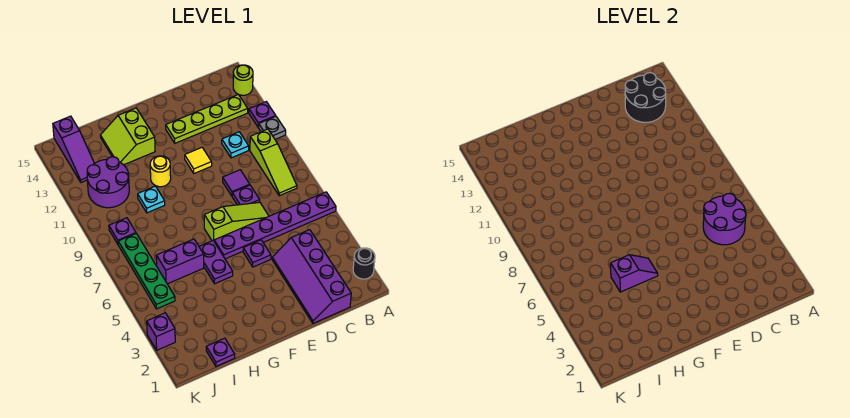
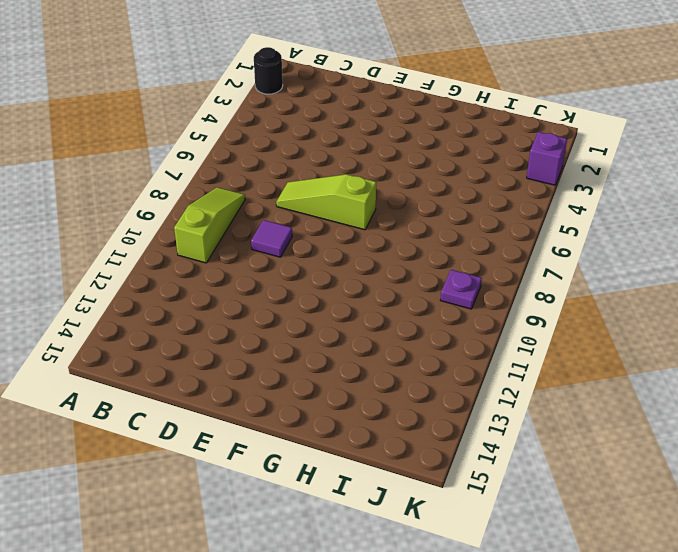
none -> purple plate A6:F6 level 1
none -> grey plate A11 level 1
none -> purple plate A12 level 1

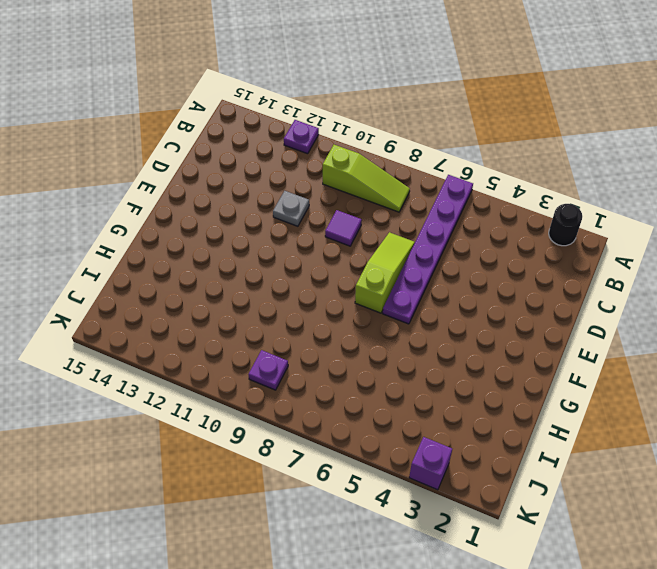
grey plate D11 level 1 -> grey plate A11 level 1
none -> lime round brick A14 level 1
none -> lime plate B13:E13 level 1
none -> purple slope C1:D4 level 1 top C

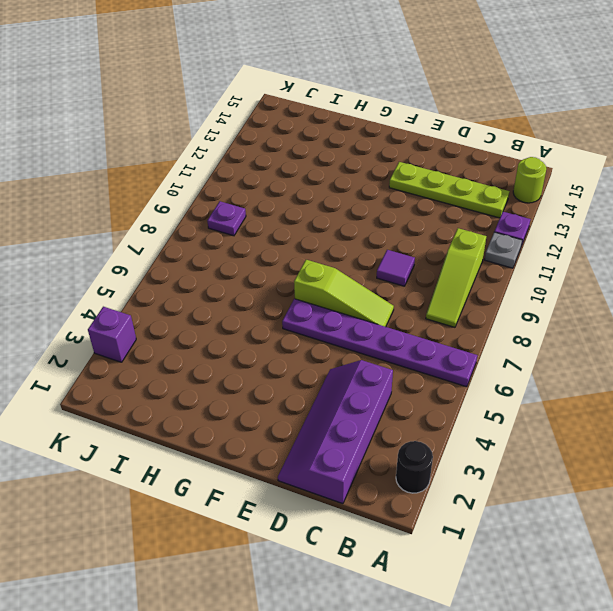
none -> cyan plate C11 level 1
none -> purple plate D8 level 1
none -> purple plate E5 level 1

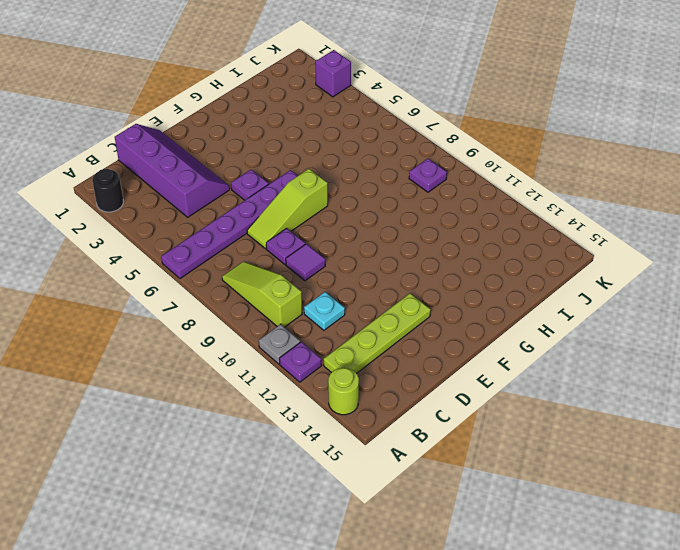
none -> yellow tile E11 level 1
none -> purple plate G5:G6 level 1
none -> yellow round brick G11 level 1

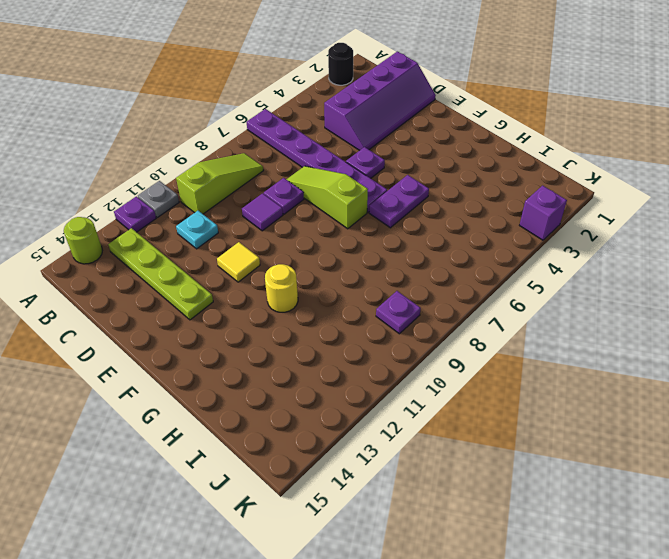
none -> lime slope G13:H14 level 1 top G
none -> purple brick H6:I6 level 1
none -> cyan plate H10 level 1

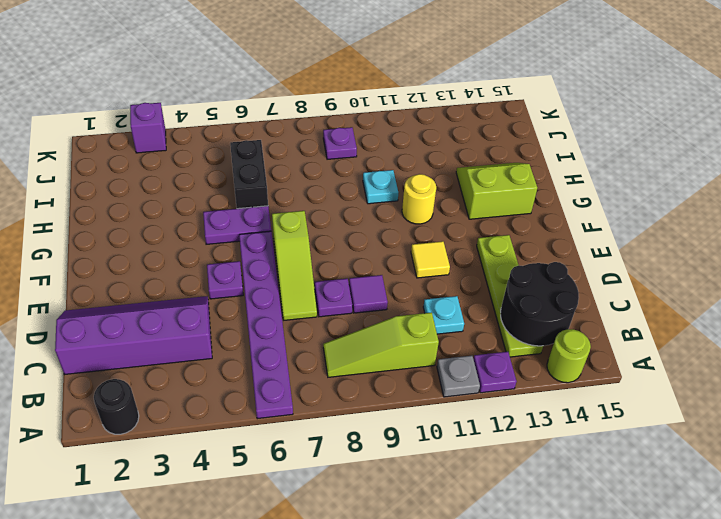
black brick H6:I6 level 1 -> purple brick H6:I6 level 1
none -> purple plate I1 level 1
none -> purple round brick I11:J12 level 1
none -> green plate J5:J8 level 1

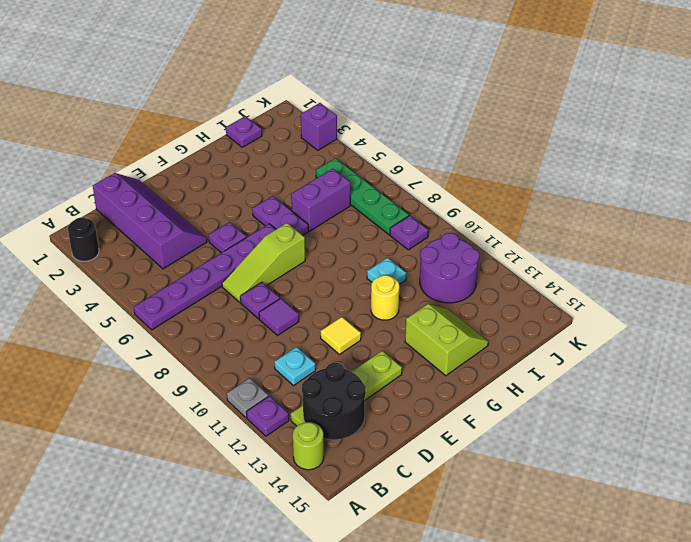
none -> lime slope B8:B10 level 1 top 10
none -> purple slope J13:J15 level 1 top 15
none -> purple round brick B5:C6 level 2

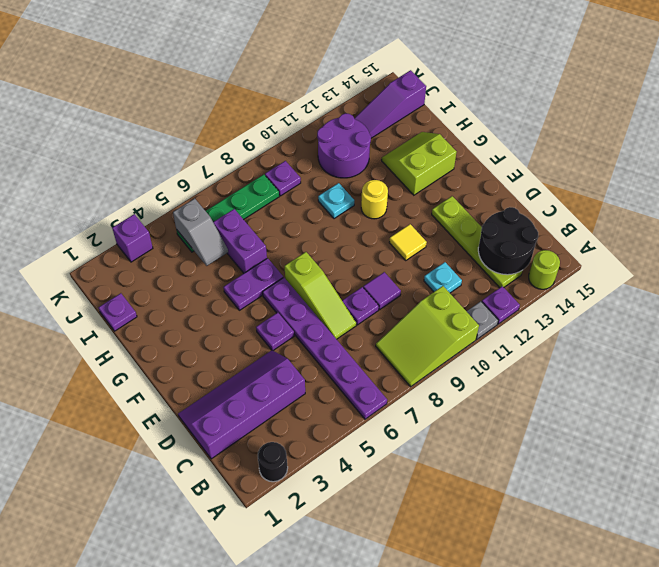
lime slope A8:B10 level 1 top 10 -> lime slope B8:B10 level 1 top 10
grey slope I5:J5 level 2 top J -> none
none -> purple round brick B5:C6 level 2
none -> purple slope G5:H5 level 2 top H

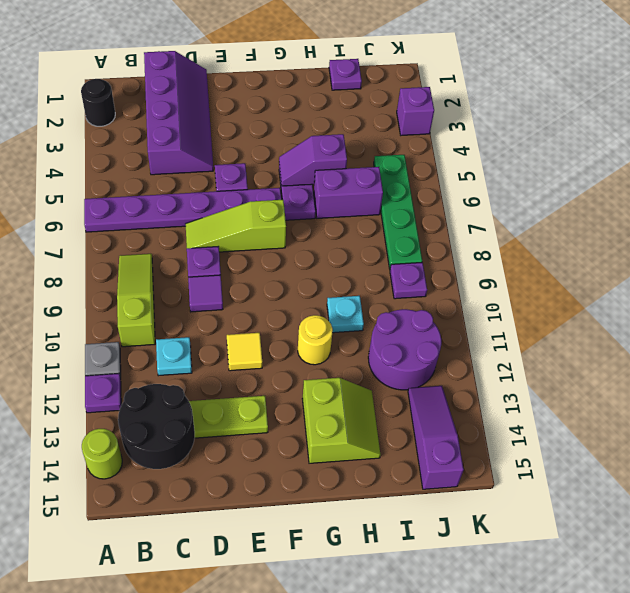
none -> purple round brick B5:C6 level 2

